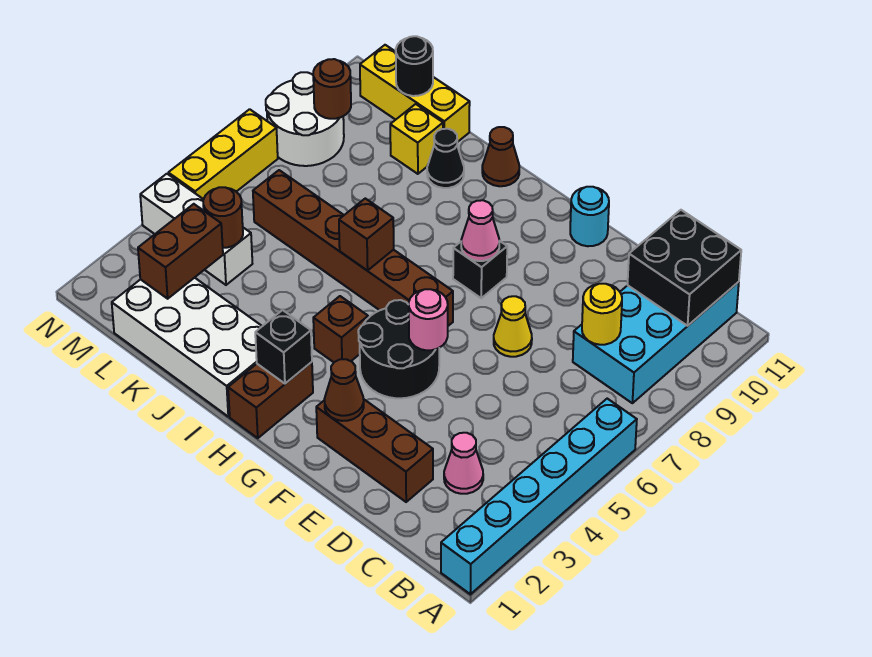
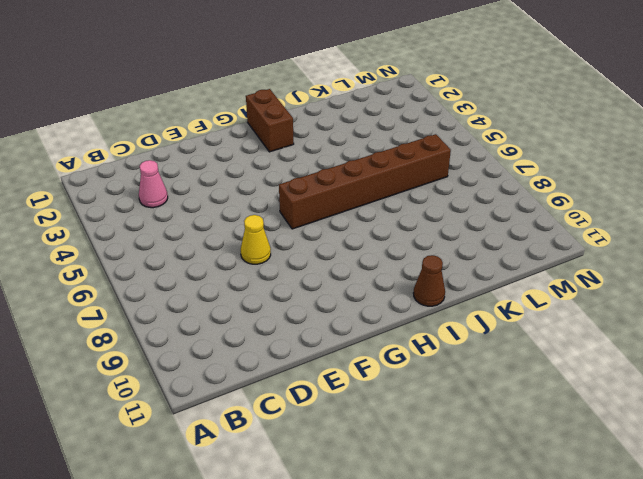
none -> cyan brick A1:A6 level 1
none -> cyan brick B8:C11 level 1
none -> brown brick D2:F2 level 1
none -> black round brick F4:G5 level 1

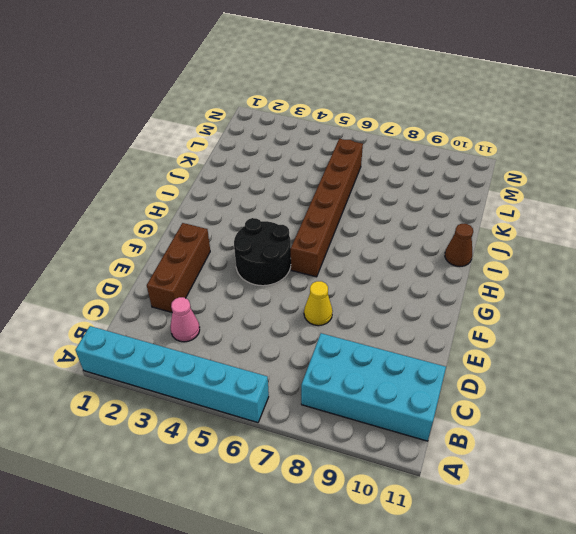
none -> cyan round brick F11 level 1
none -> black brick G8 level 1
none -> brown brick H1:H2 level 1
none -> brown brick H4 level 1

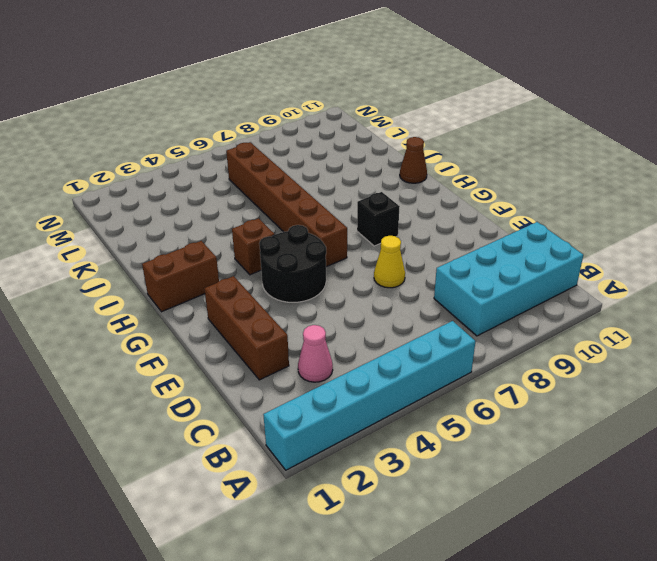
none -> cyan round brick F11 level 1
none -> white brick I1:L2 level 1
none -> black cone J10 level 1
none -> yellow brick K10 level 1

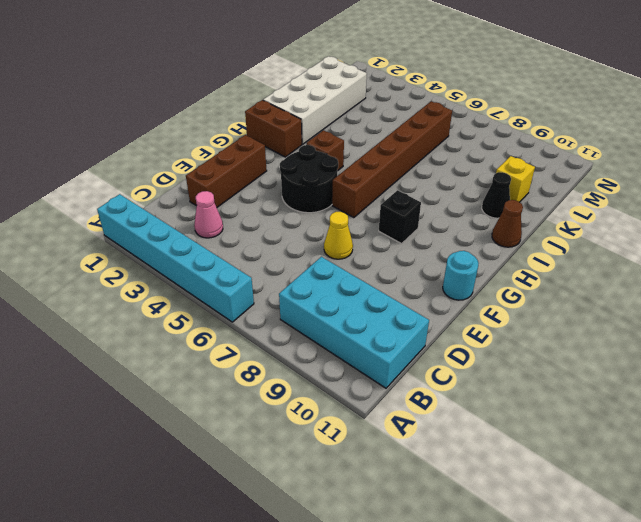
none -> yellow brick K11:M11 level 1
none -> white brick L4:N4 level 1
none -> white round brick M8:N9 level 1
none -> yellow brick N5:N7 level 1

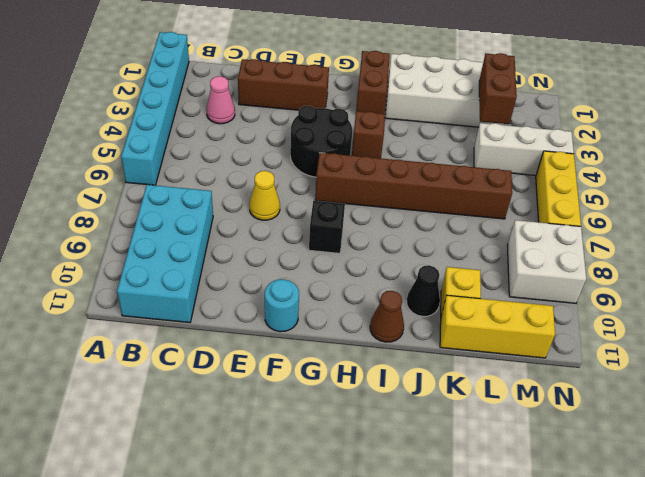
white brick M8:N9 level 1 -> white round brick M8:N9 level 1
none -> black brick B10:C11 level 2
none -> yellow round brick C8 level 2
none -> brown cone F2 level 2
none -> pink round brick F5 level 2

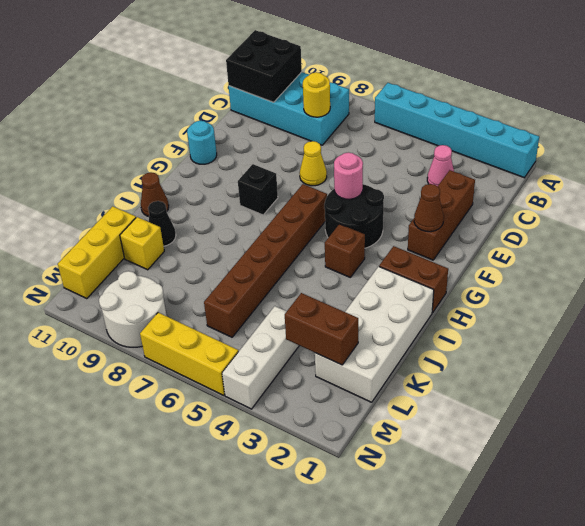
none -> pink cone G8 level 2
none -> black brick H2 level 2
none -> brown brick I6 level 2
none -> brown round brick L4 level 2

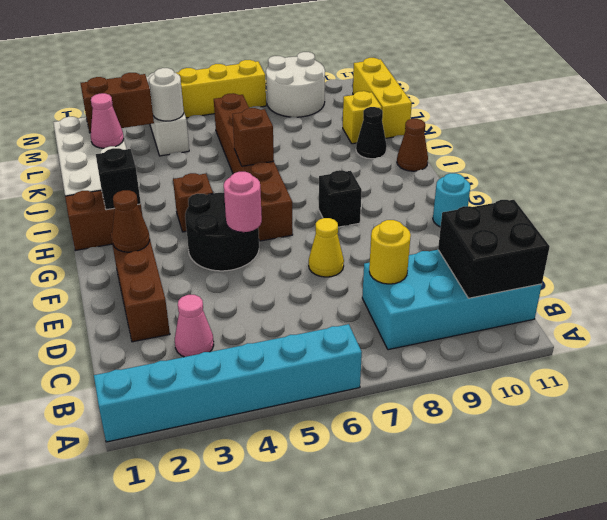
pink cone K2 level 2 -> pink cone G8 level 2
white round brick L4 level 2 -> brown round brick L4 level 2
none -> black round brick L11 level 2
none -> brown round brick M9 level 2

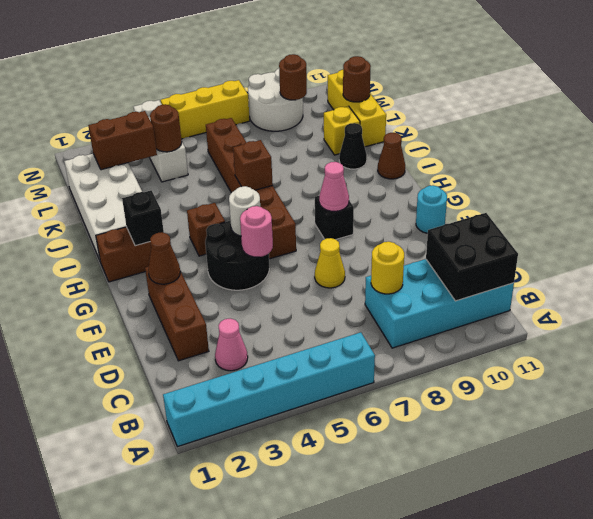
white round brick G5 level 2 -> none
brown round brick L11 level 2 -> black round brick L11 level 2

